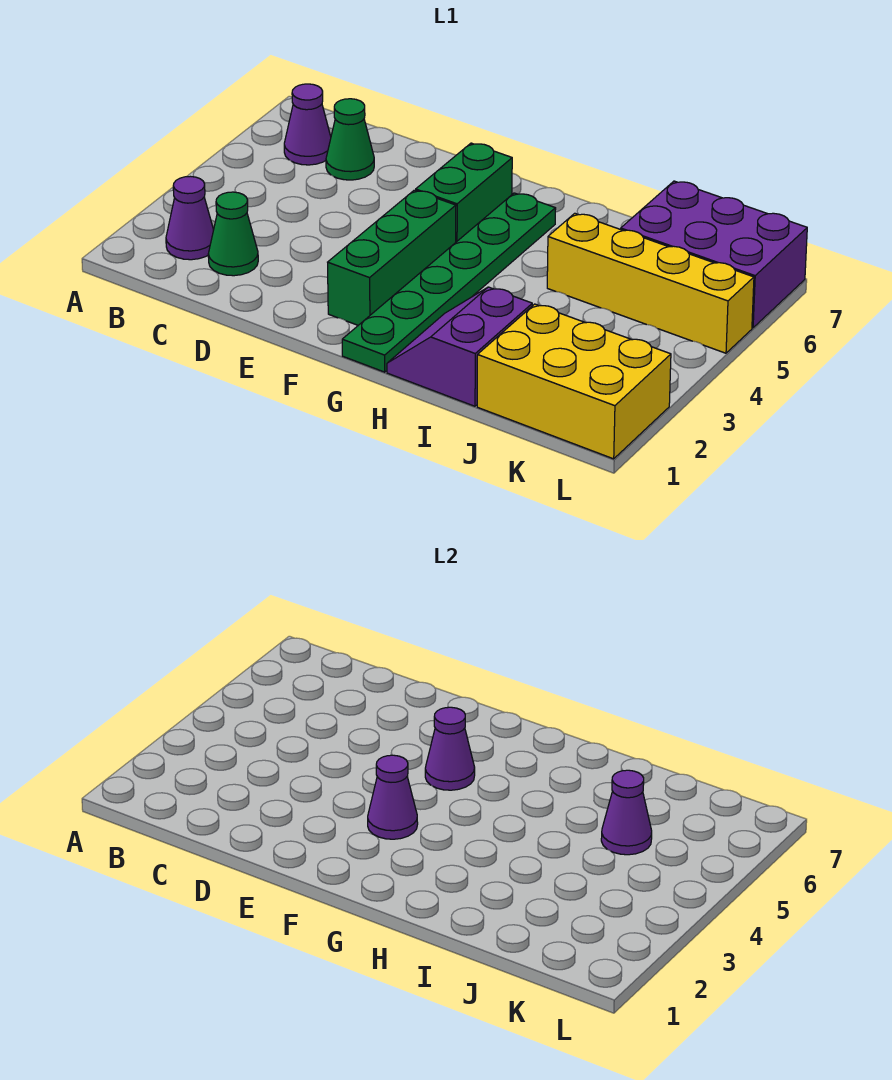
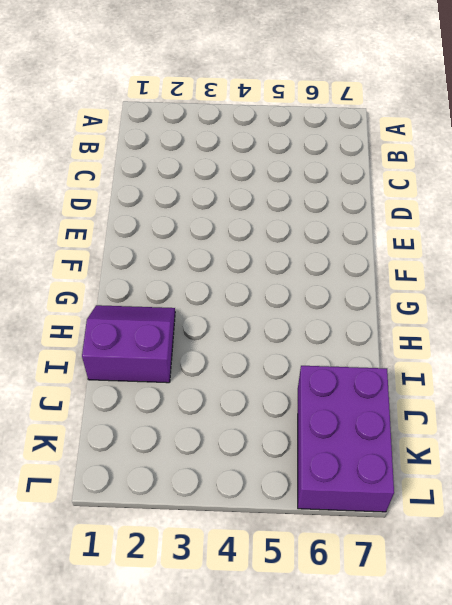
none -> purple cone B2 level 1
none -> purple cone B6 level 1
none -> green cone C2 level 1

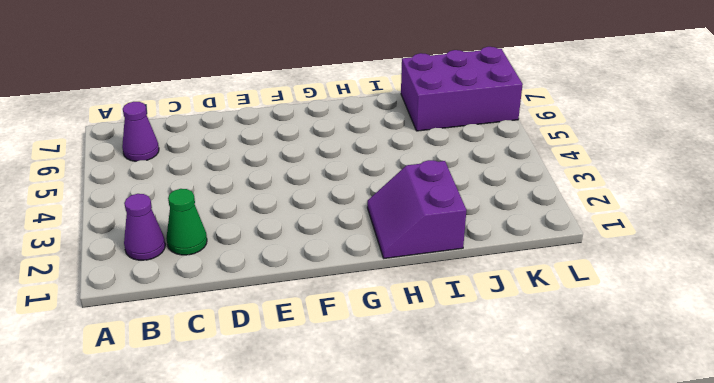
none -> green cone C6 level 1
none -> green brick F2:F4 level 1
none -> green brick F5:F6 level 1

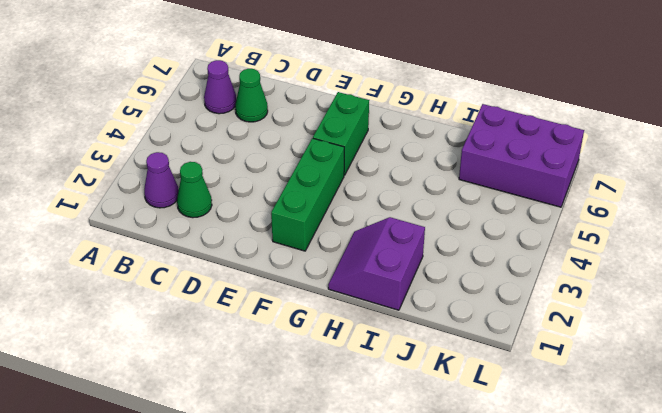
none -> green plate G1:G6 level 1
none -> yellow brick I5:L5 level 1
none -> yellow brick J1:L2 level 1

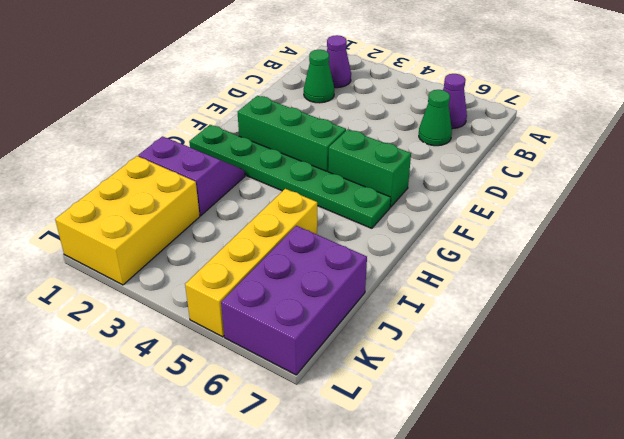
none -> purple cone F3 level 2
none -> purple cone F5 level 2
none -> purple cone J5 level 2

